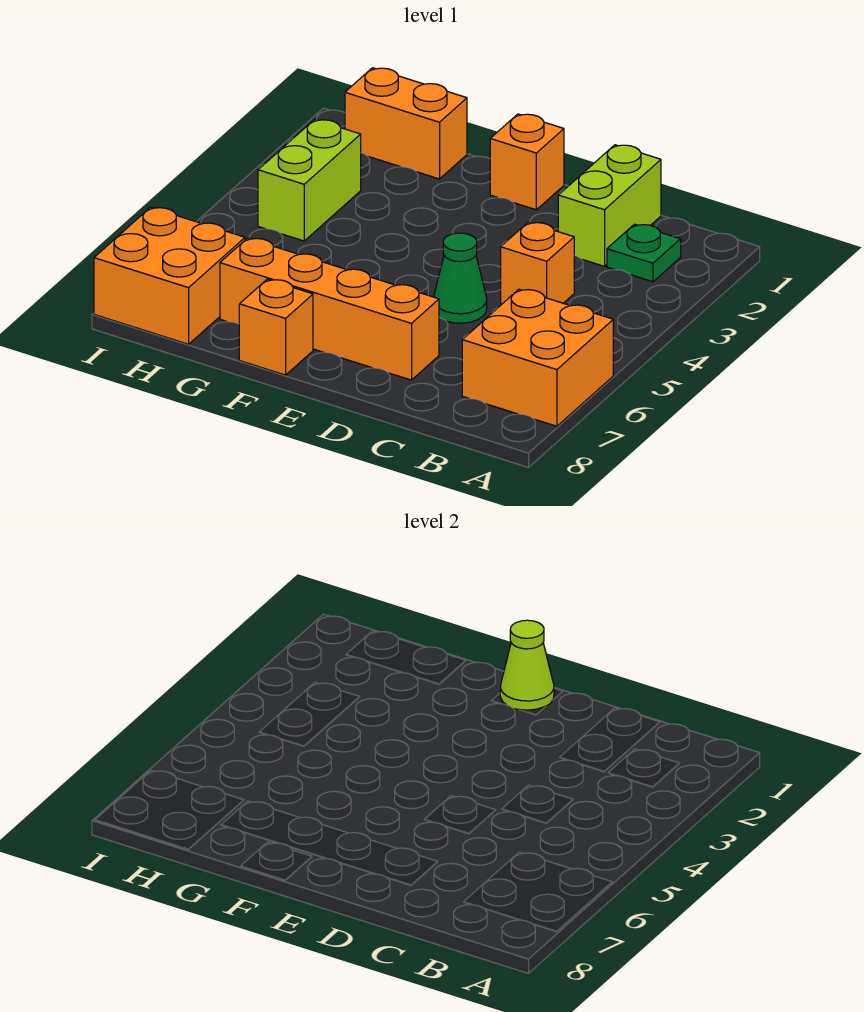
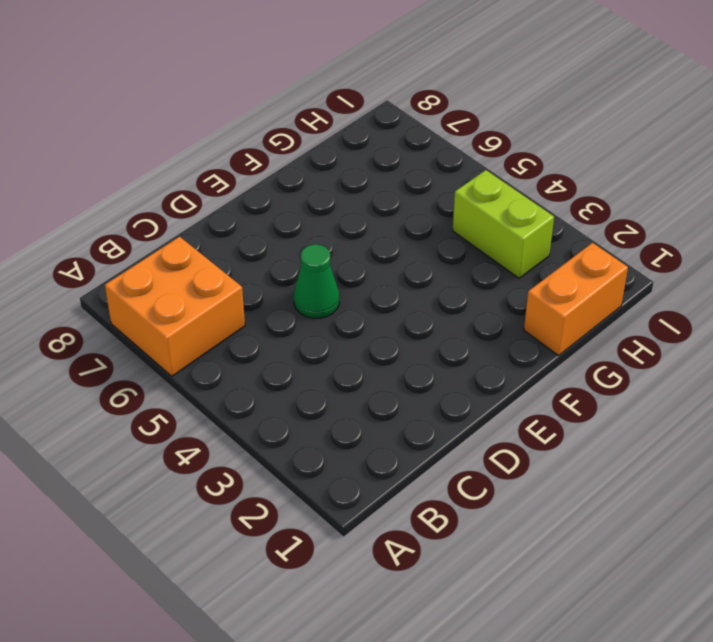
none -> green plate B2 level 1
none -> lime brick C1:C2 level 1
none -> orange brick C4 level 1

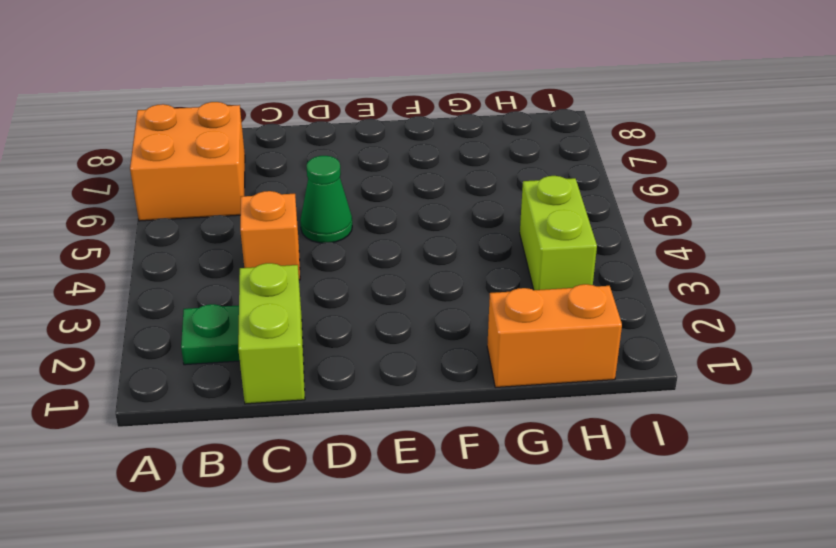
none -> orange brick D7:G7 level 1
none -> orange brick E1 level 1
none -> orange brick F8 level 1

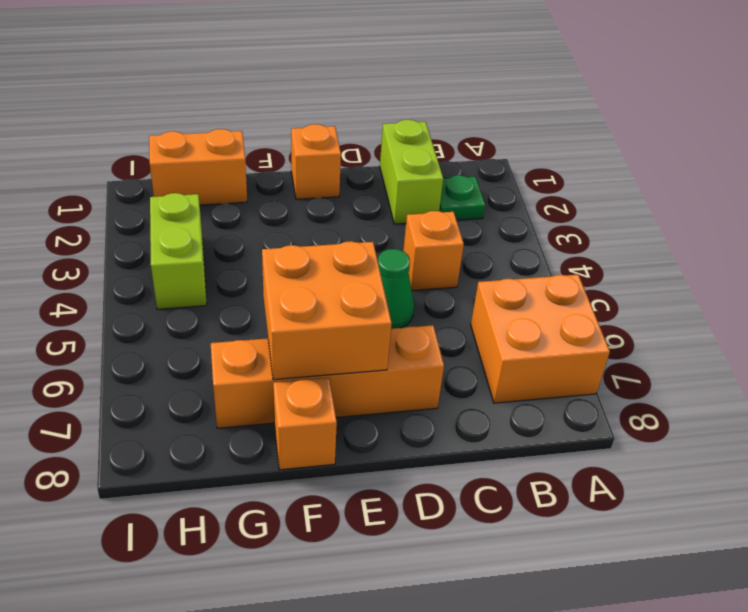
orange brick E6:F7 level 2 -> orange brick H7:I8 level 1
none -> lime cone E1 level 2

